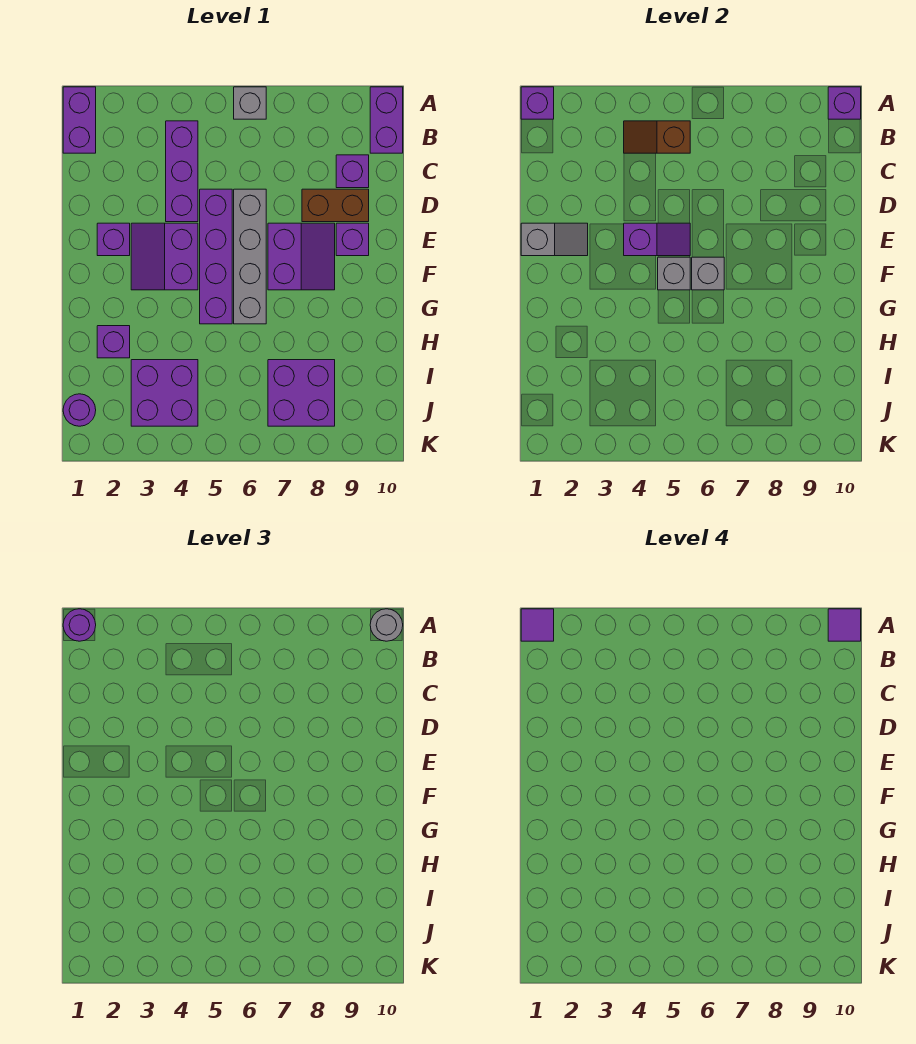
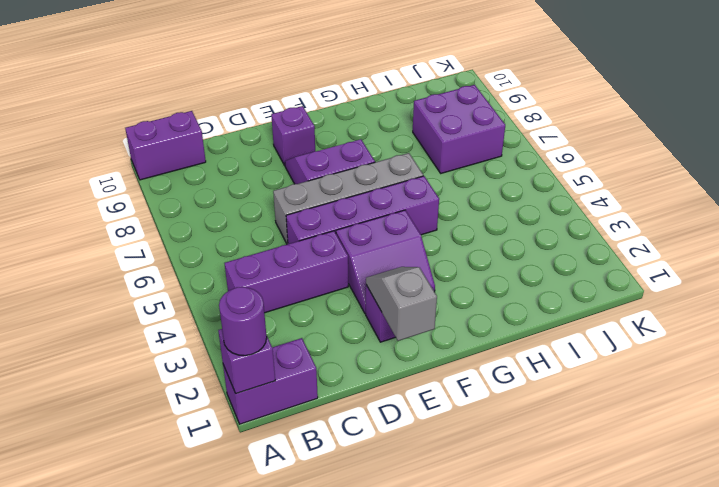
none -> grey brick A6 level 1
none -> purple brick C9 level 1
none -> brown brick D8:D9 level 1

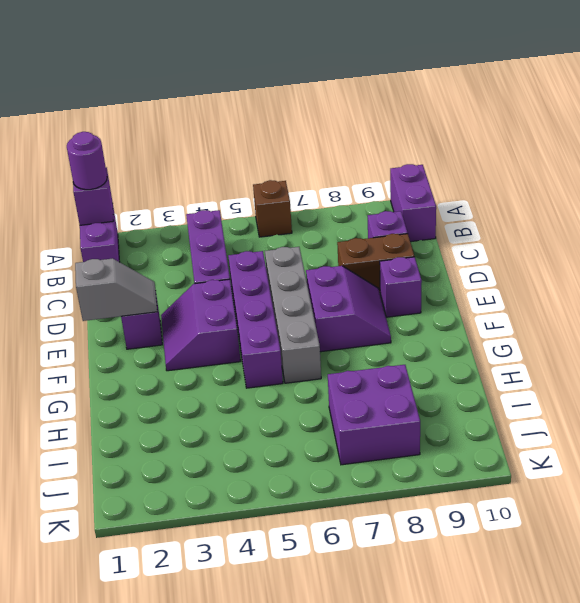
brown brick A6 level 1 -> grey brick A6 level 1
none -> purple brick H2 level 1
none -> purple brick I3:J4 level 1
none -> purple round brick J1 level 1

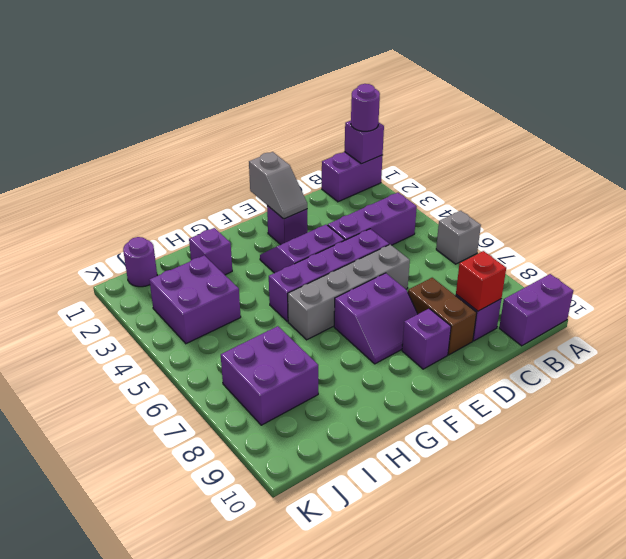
red brick C9 level 2 -> none
none -> purple brick A10 level 2
none -> brown slope B4:B5 level 2 top 5
none -> purple slope E4:E5 level 2 top 4

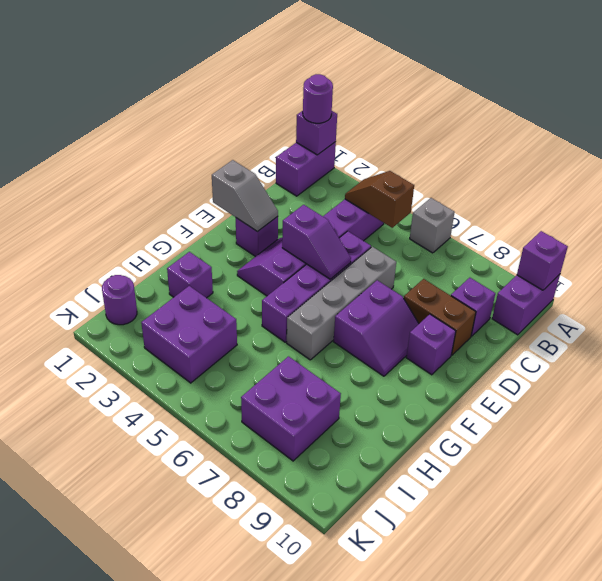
none -> grey brick F5 level 2
none -> grey brick F6 level 2
none -> grey round brick A10 level 3

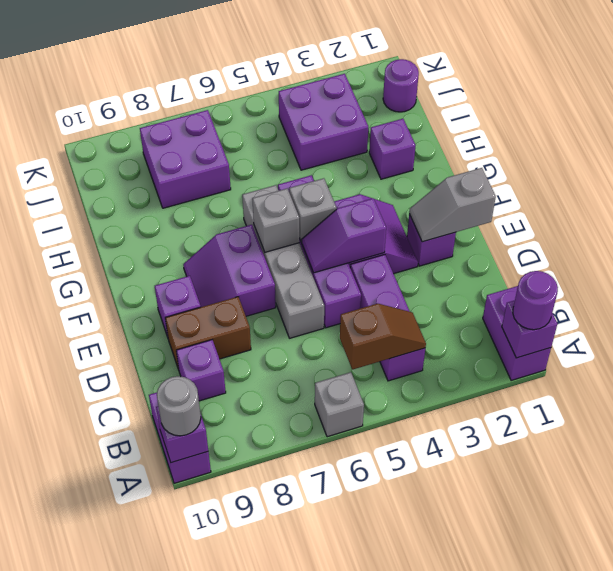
none -> purple tile A1 level 4
none -> purple tile A10 level 4

